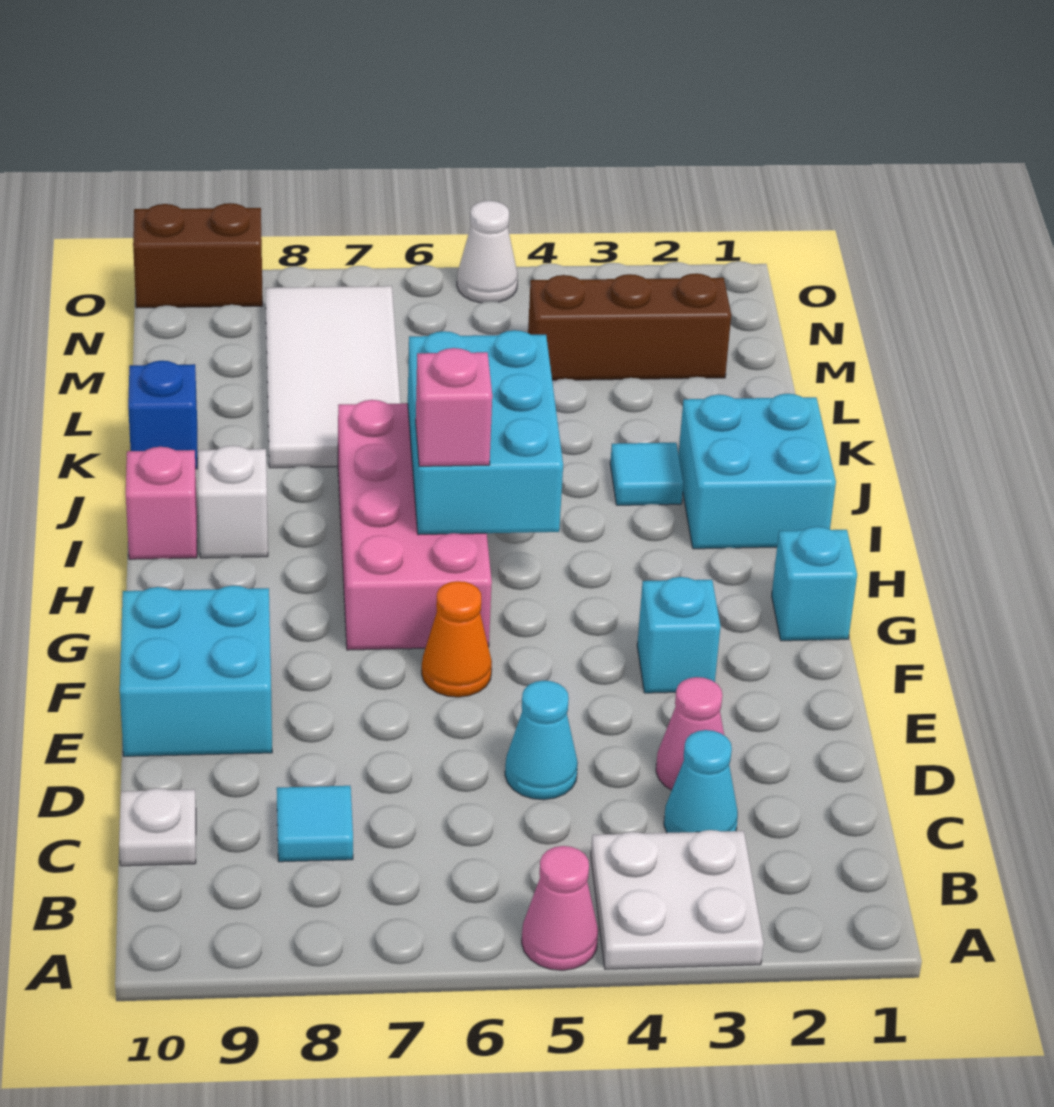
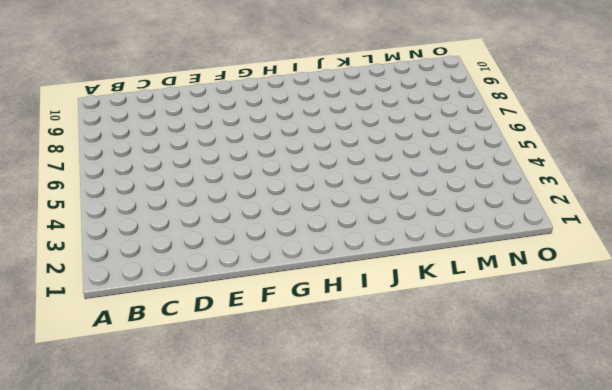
none -> white plate A3:B4 level 1
none -> pink cone A5 level 1
none -> cyan cone C3 level 1

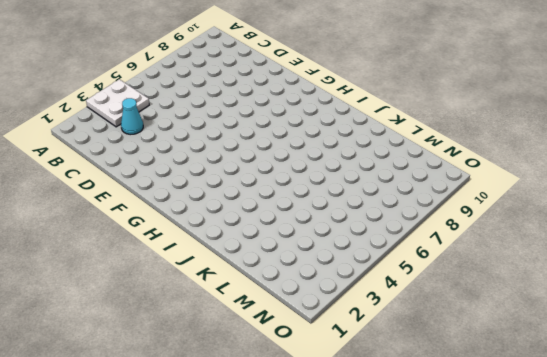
none -> pink cone A5 level 1
none -> cyan tile C8 level 1
none -> white plate C10 level 1

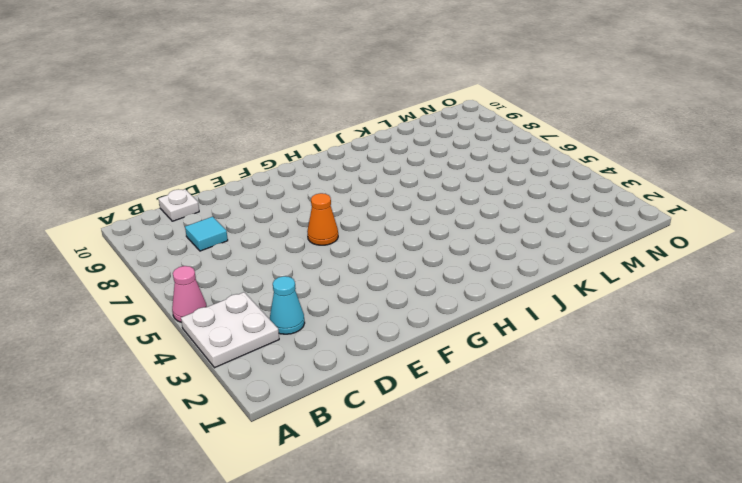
none -> pink cone D3 level 1
none -> cyan cone D5 level 1
none -> cyan brick E9:F10 level 1

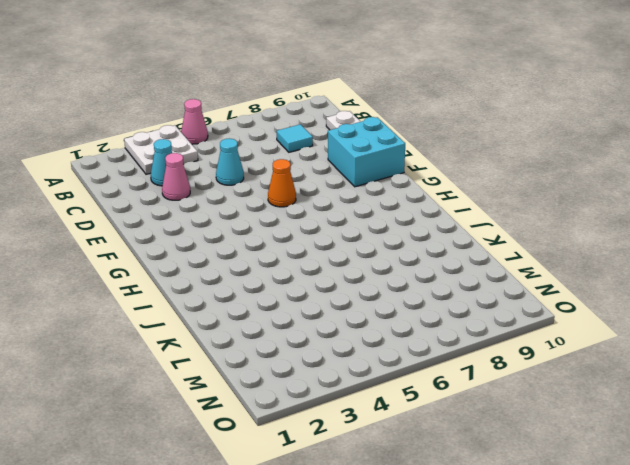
none -> cyan brick F3 level 1
none -> cyan brick G1 level 1
none -> pink brick G6:J7 level 1

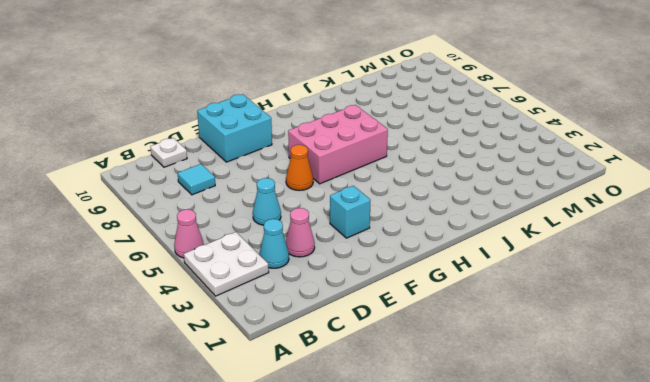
pink brick G6:I7 level 1 -> pink brick G6:J7 level 1
none -> cyan brick G1 level 1
none -> cyan brick I1:J2 level 1
none -> white brick I9 level 1

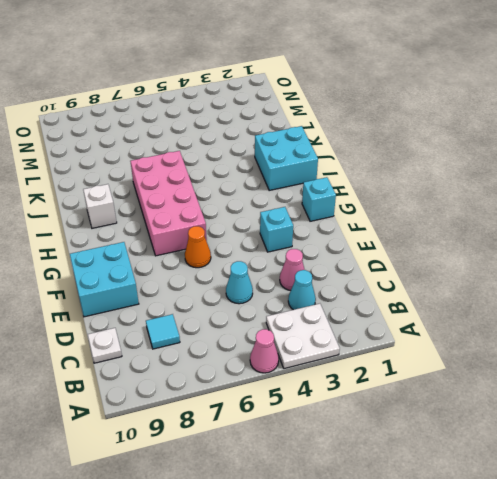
none -> pink brick I10 level 1
none -> cyan tile J3 level 1
none -> white tile K7:N8 level 1

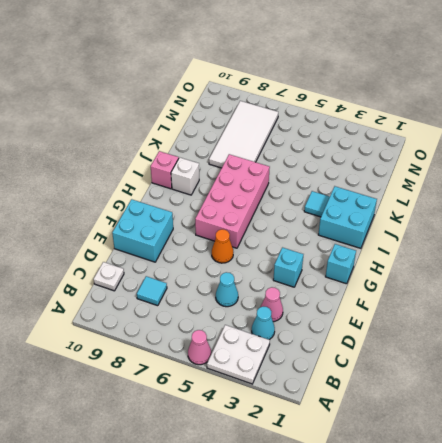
none -> blue brick K10 level 1
none -> brown brick M2:M4 level 1
none -> white cone O5 level 1

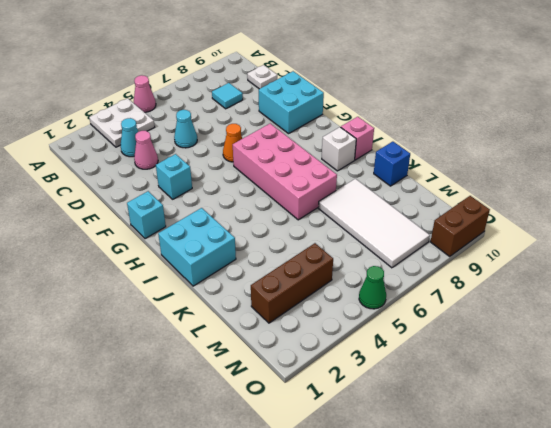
green cone O5 level 1 -> white cone O5 level 1
none -> cyan tile J3 level 1
none -> cyan brick H5:J6 level 2
none -> pink brick H6 level 3

